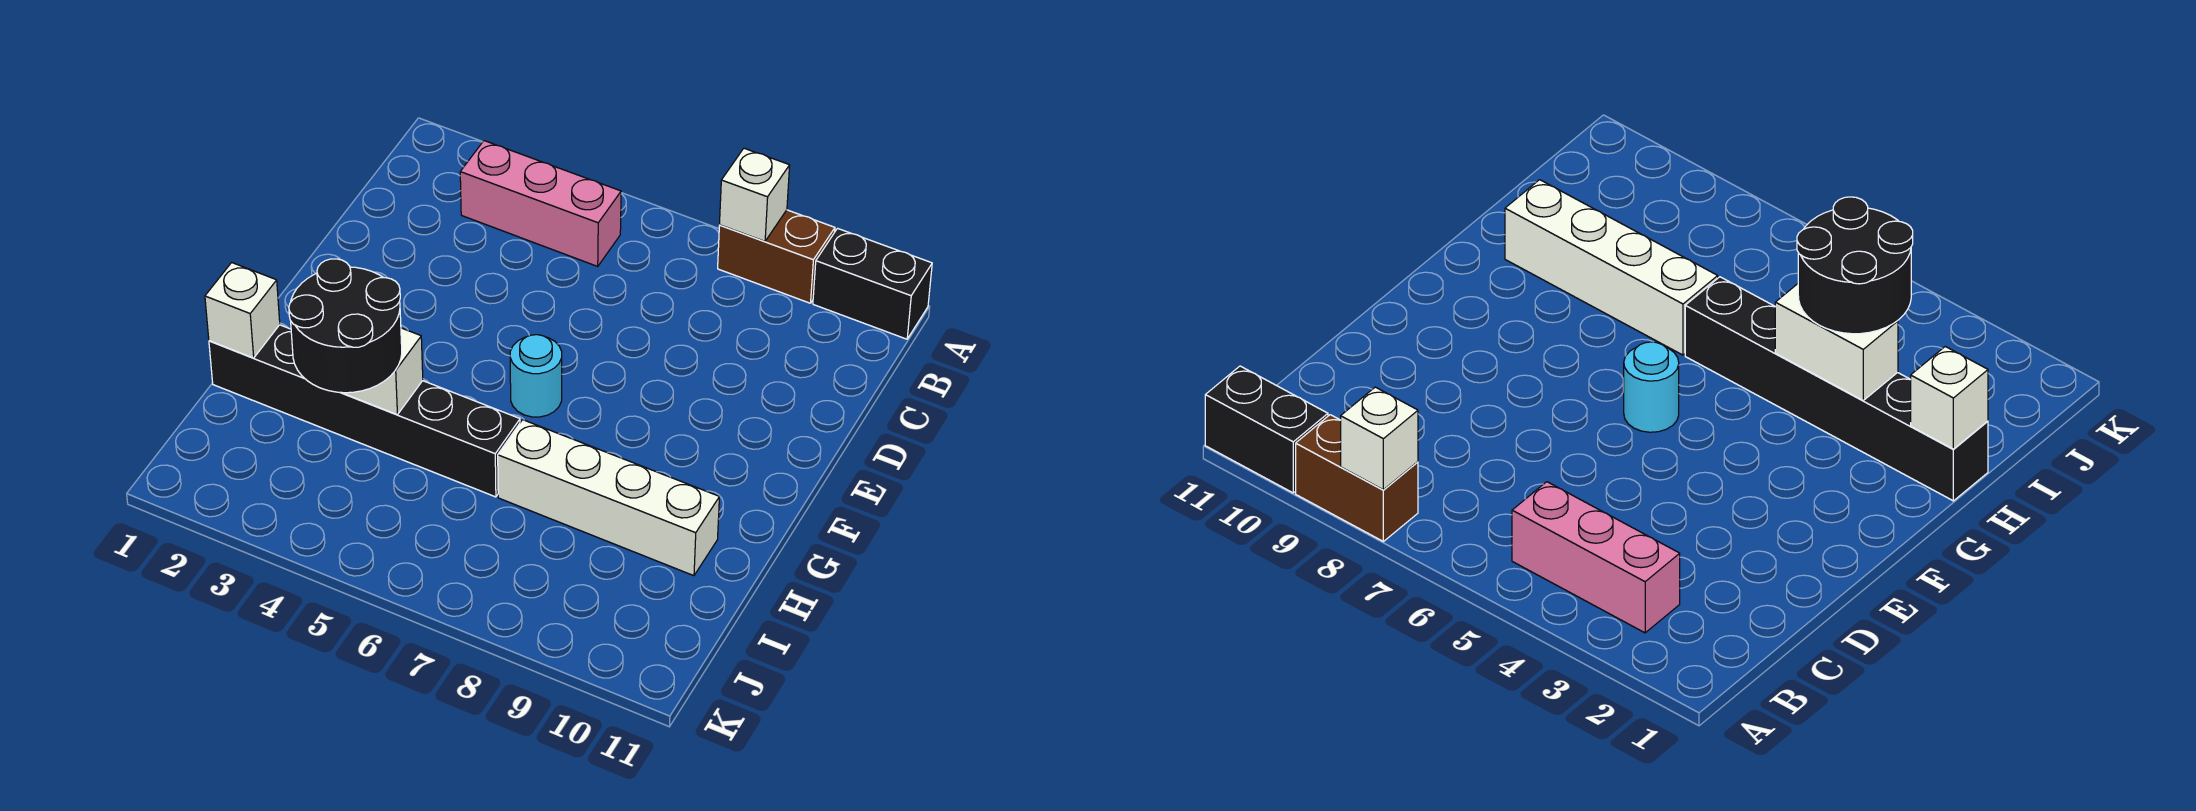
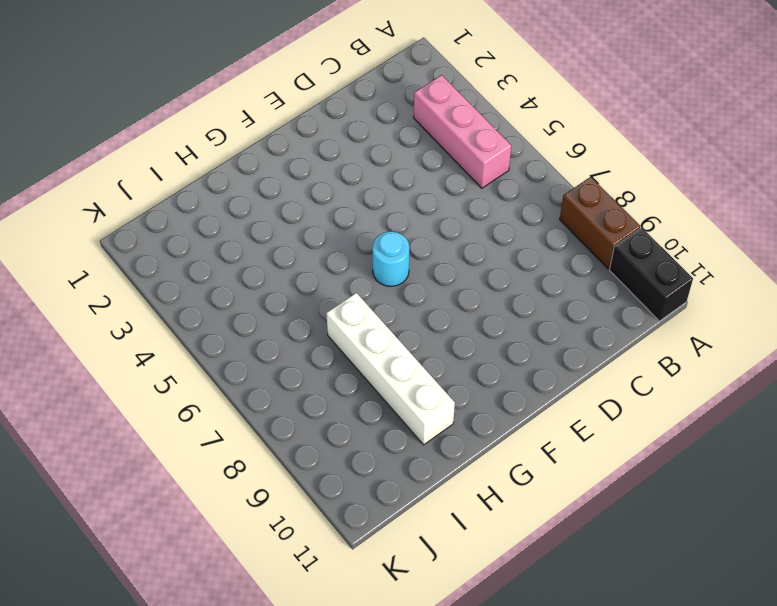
none -> black brick H1:H6 level 1
none -> white brick A8 level 2

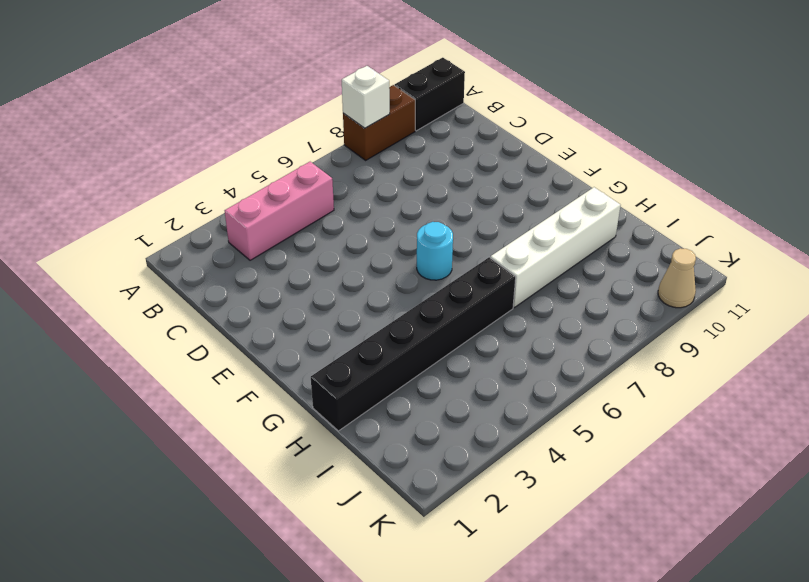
tan cone K10 level 1 -> none
none -> white brick H1 level 2
none -> white brick H3:H4 level 2

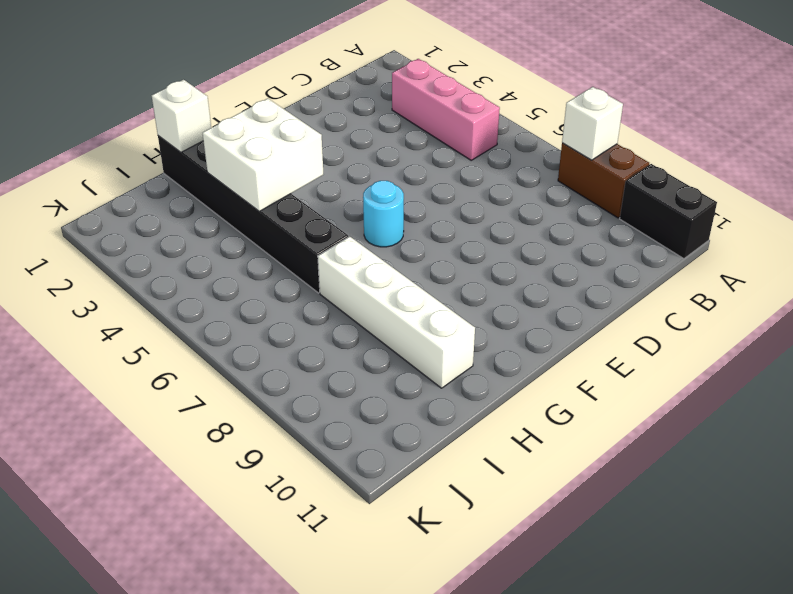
white brick G3:H4 level 2 -> white brick H3:H4 level 2
none -> black round brick H3:I4 level 3

